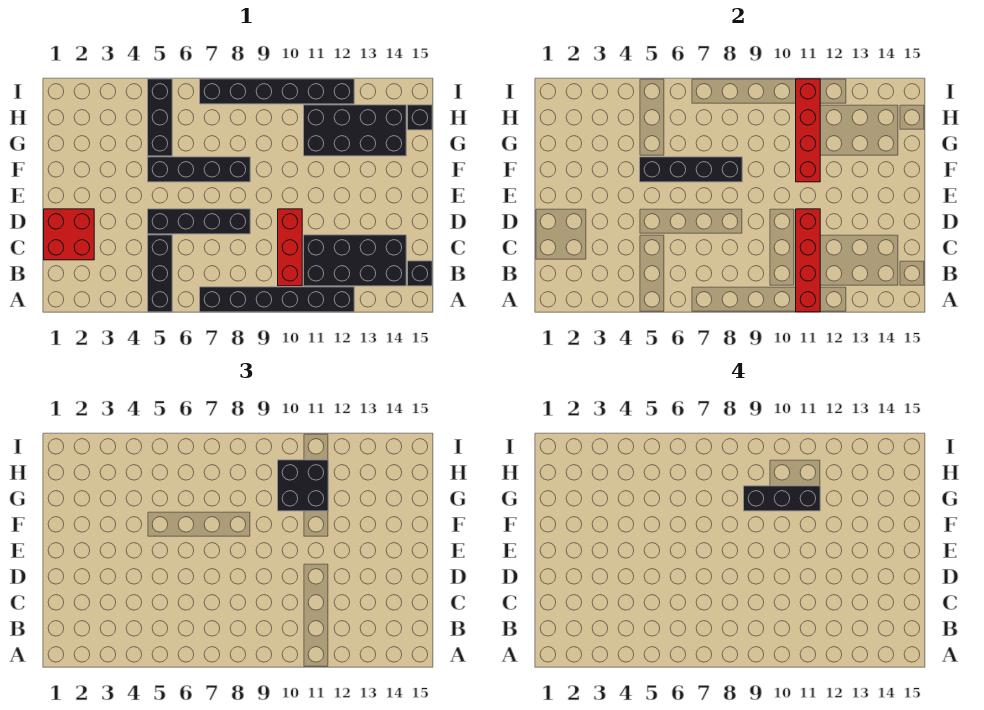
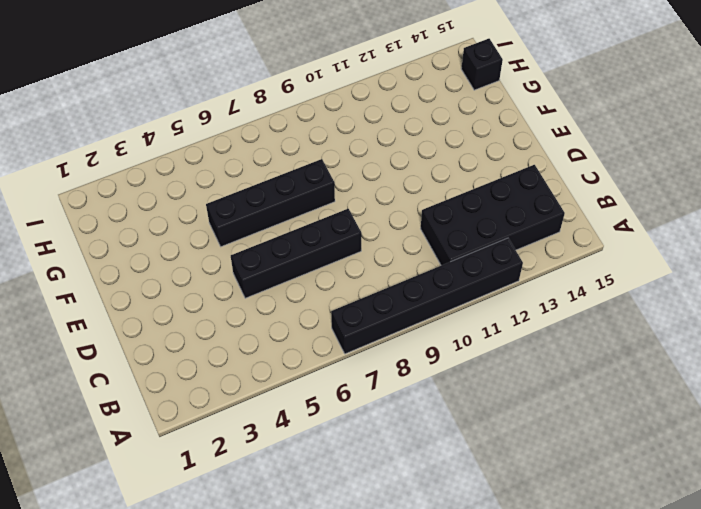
none -> black brick A5:C5 level 1
none -> red brick B10:D10 level 1
none -> black brick B15 level 1

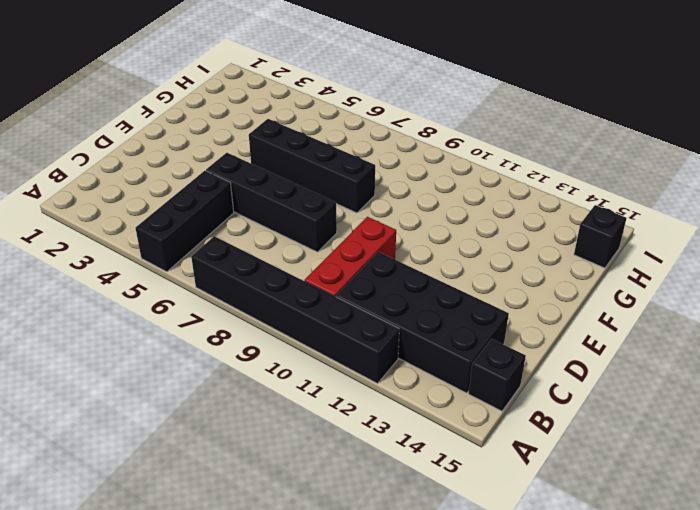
none -> red brick C1:D2 level 1
none -> black brick G5:I5 level 1
none -> black brick G11:H14 level 1

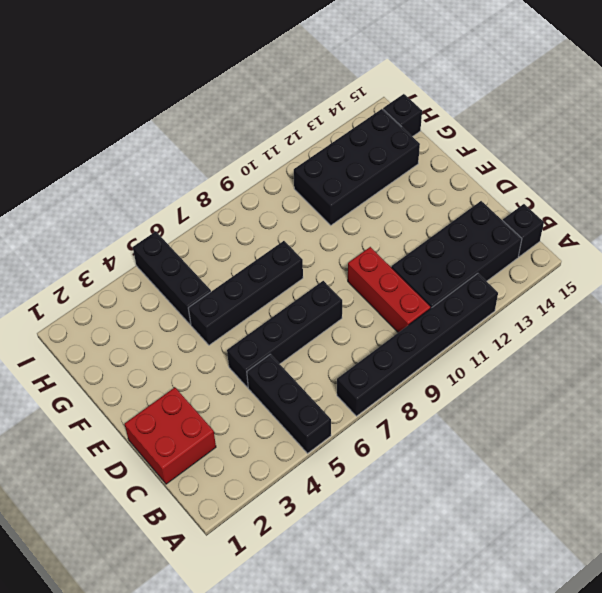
none -> black brick I7:I12 level 1
none -> red brick A11:D11 level 2
none -> black brick F5:F8 level 2

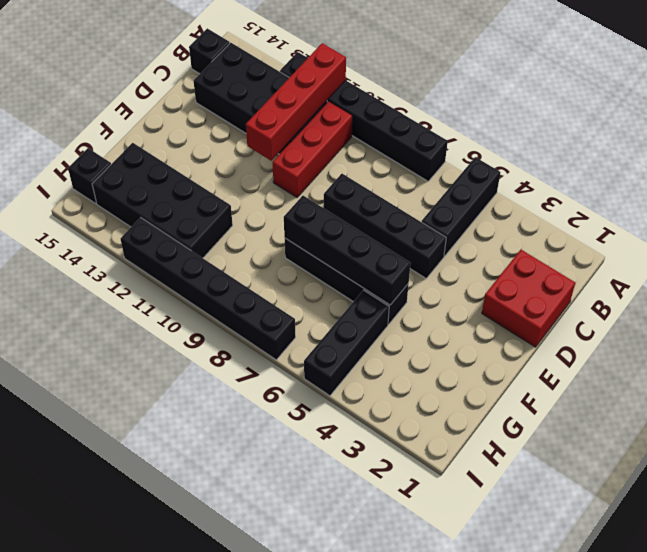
none -> red brick F11:I11 level 2
none -> black brick G10:H11 level 3
none -> black brick G9:G11 level 4

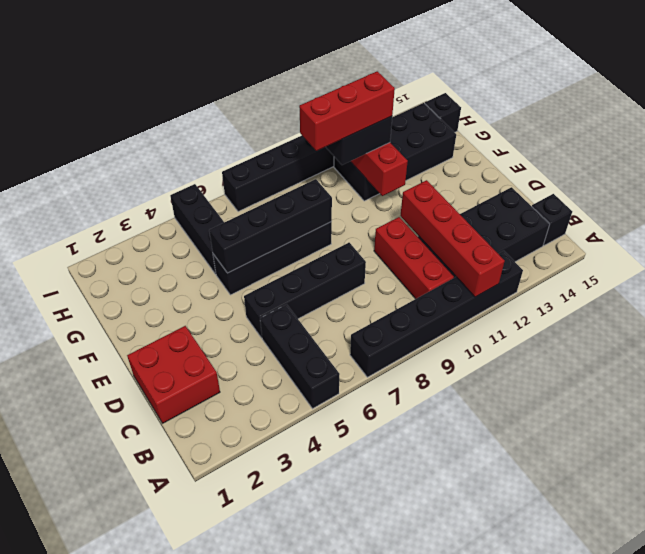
red brick G9:G11 level 4 -> black brick G9:G11 level 4

